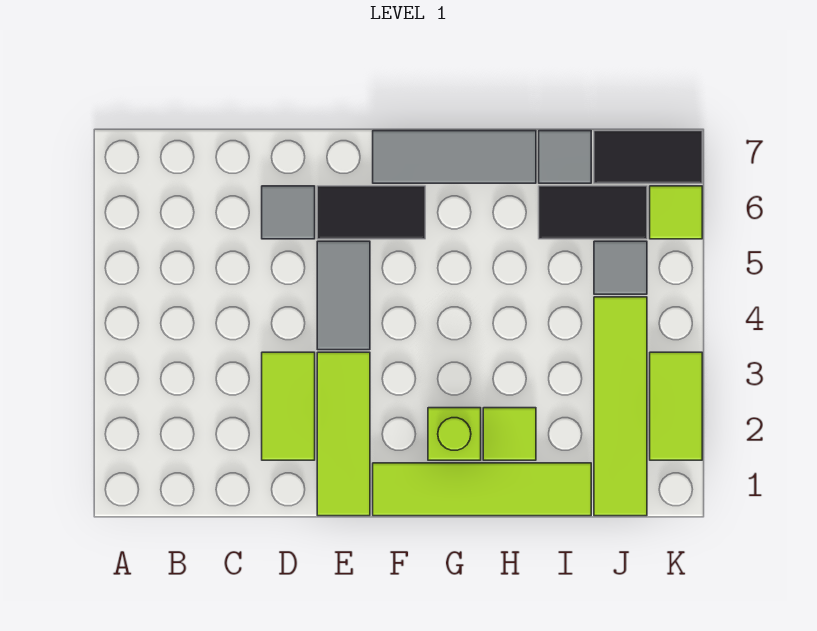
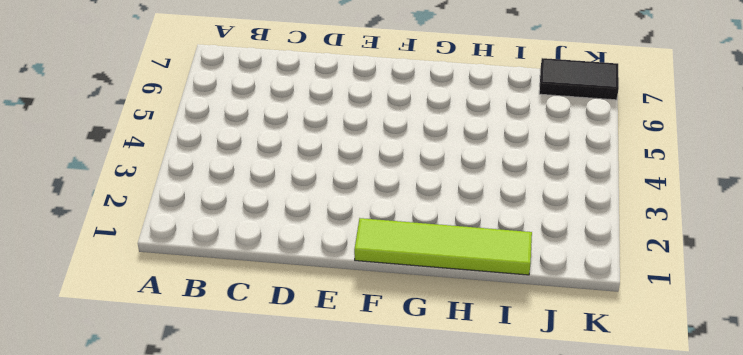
none -> lime tile D2:D3 level 1
none -> grey tile D6 level 1
none -> lime tile E1:E3 level 1

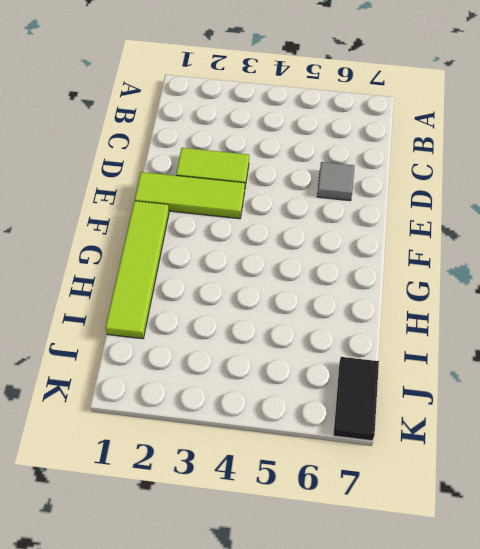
none -> grey tile E4:E5 level 1
none -> black tile E6:F6 level 1
none -> grey tile F7:H7 level 1

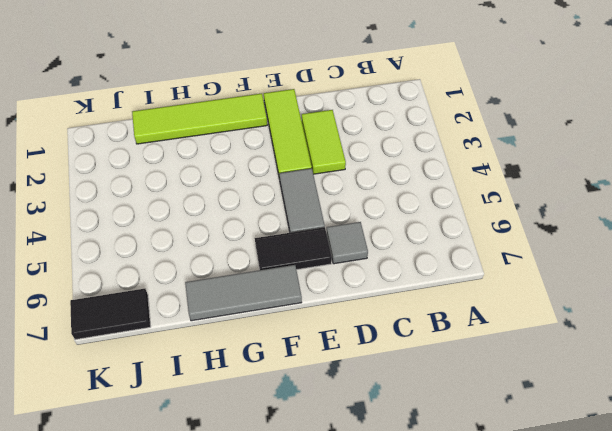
none -> lime brick G2 level 1
none -> lime tile H2 level 1
none -> black tile I6:J6 level 1

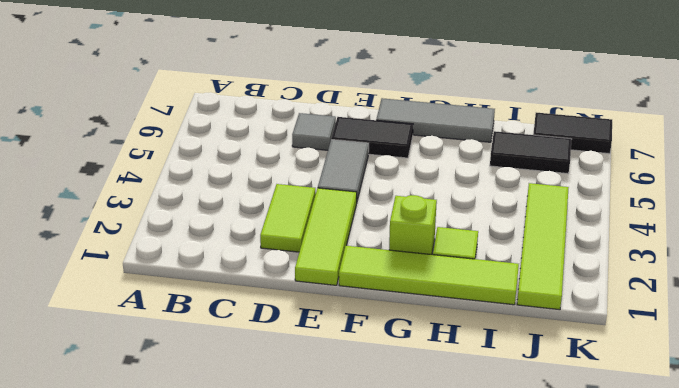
none -> grey tile I7 level 1
none -> grey tile J5 level 1
none -> lime tile K2:K3 level 1

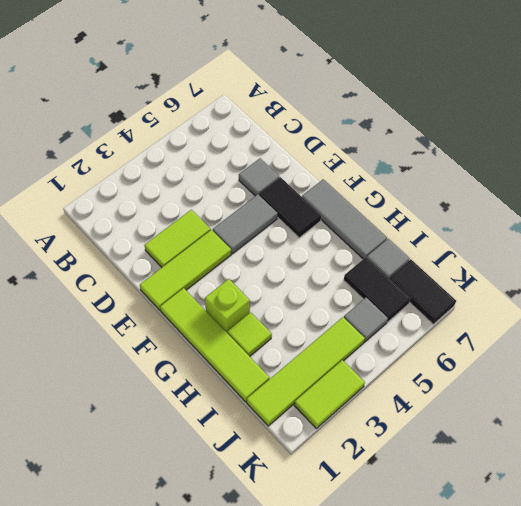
none -> lime tile K6 level 1

